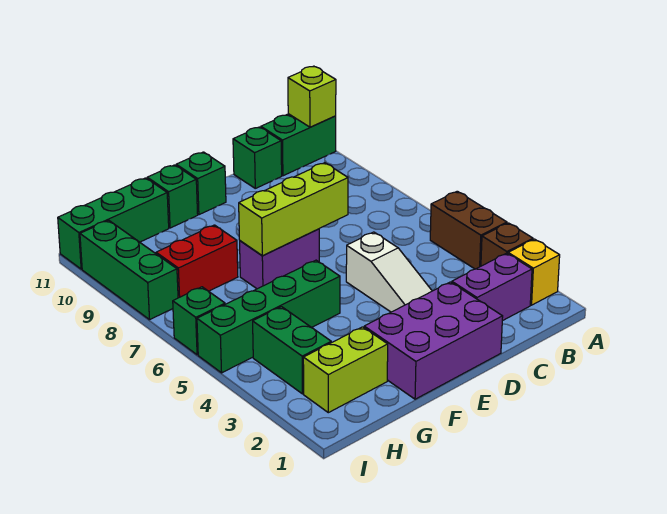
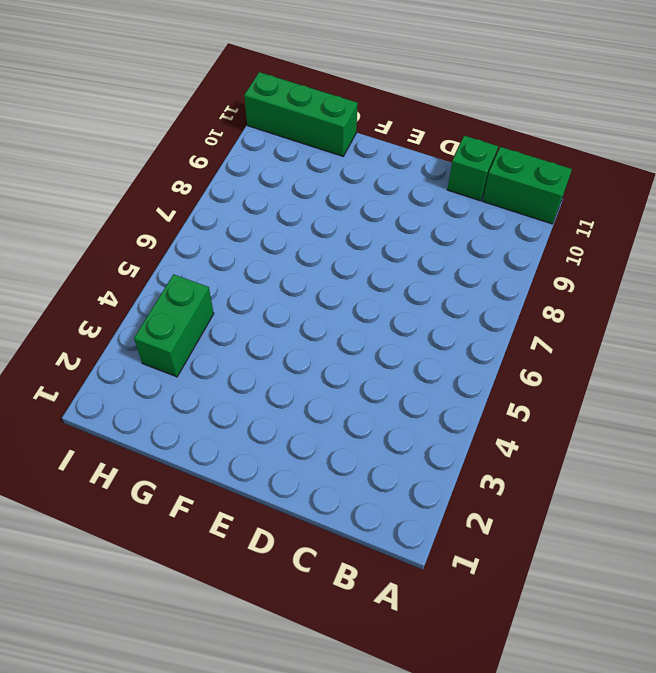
none -> yellow brick A2 level 1
none -> brown brick A3 level 1
none -> brown brick A4:A5 level 1

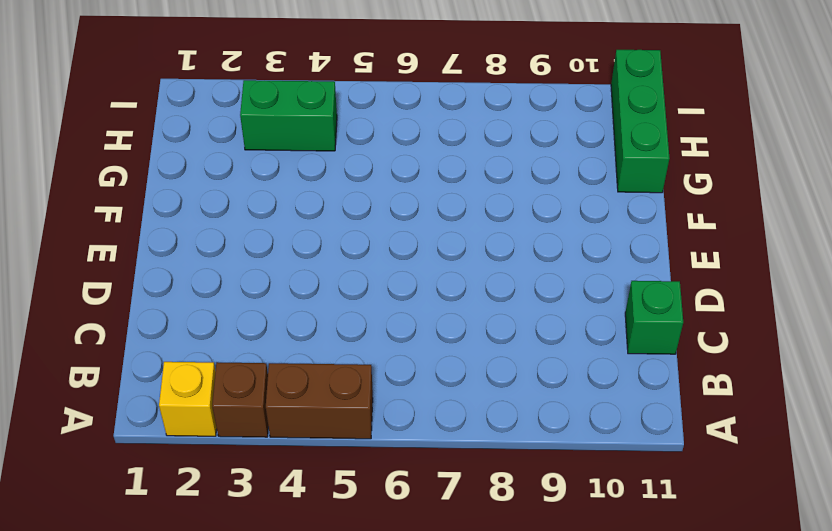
none -> green brick A11:B11 level 1
none -> purple brick B2:C2 level 1
none -> purple brick D1:F2 level 1

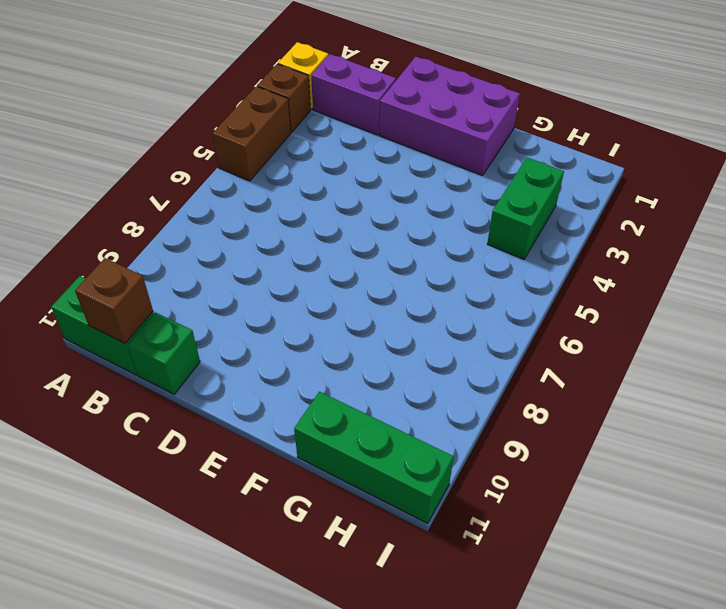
brown brick B11 level 2 -> none
none -> white slope D3:D5 level 1 top 5
none -> purple brick E7:F7 level 1
none -> green brick E11 level 1

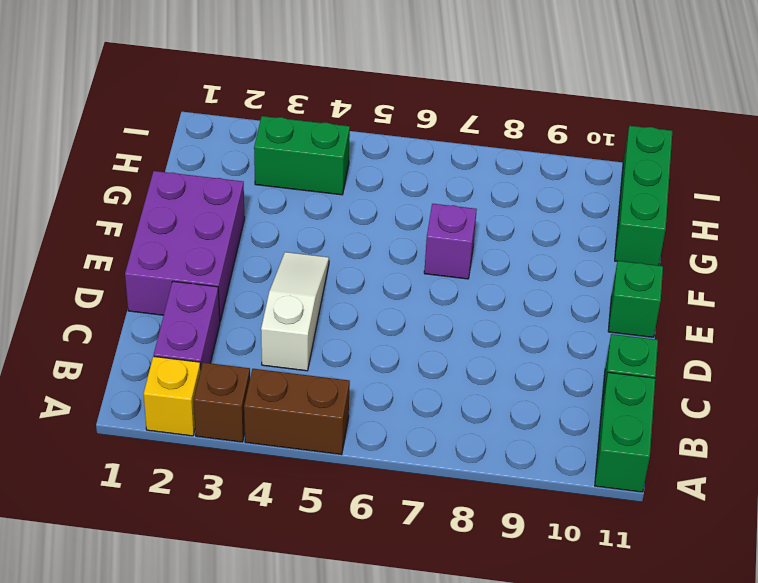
white slope C4:E4 level 1 top C -> white slope D3:D5 level 1 top 5
purple brick F7 level 1 -> purple brick E7:F7 level 1
none -> green brick F5:I5 level 1
none -> green brick F11 level 1
none -> lime brick G2:H2 level 1

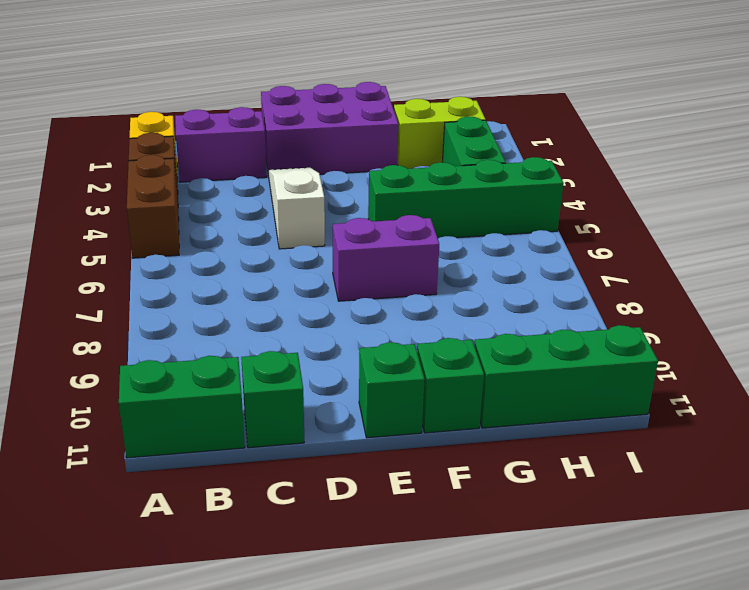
none -> red brick G8:H8 level 1
none -> green brick I6 level 1
none -> green brick I8:I10 level 1

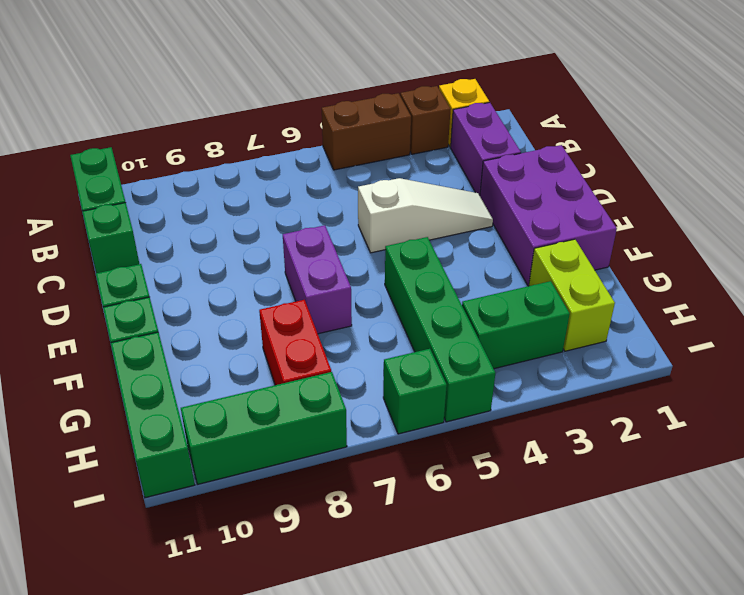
none -> lime brick A11 level 2
none -> lime brick D7:F7 level 2

